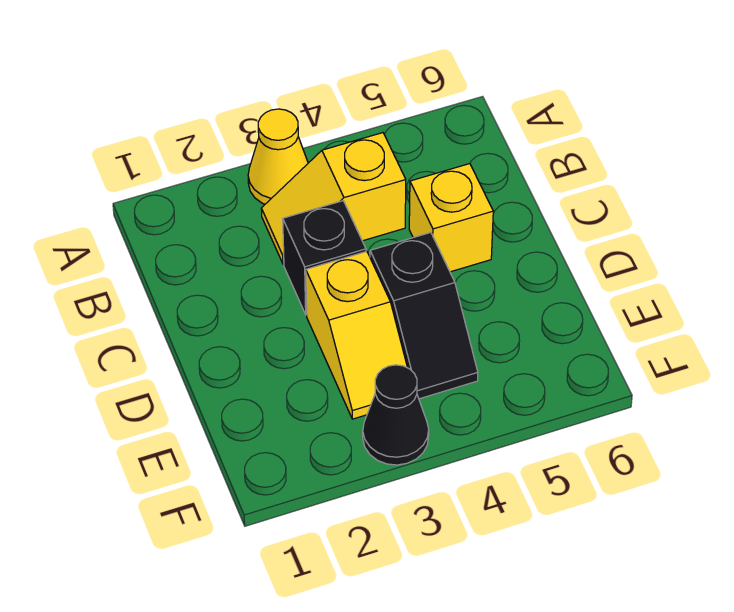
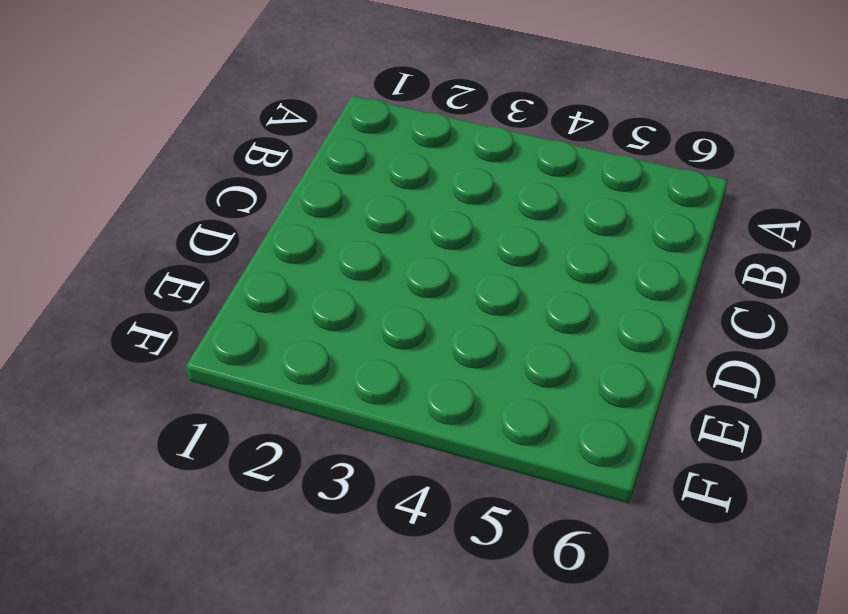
none -> yellow cone A3 level 1
none -> yellow slope B3:B4 level 1 top 4

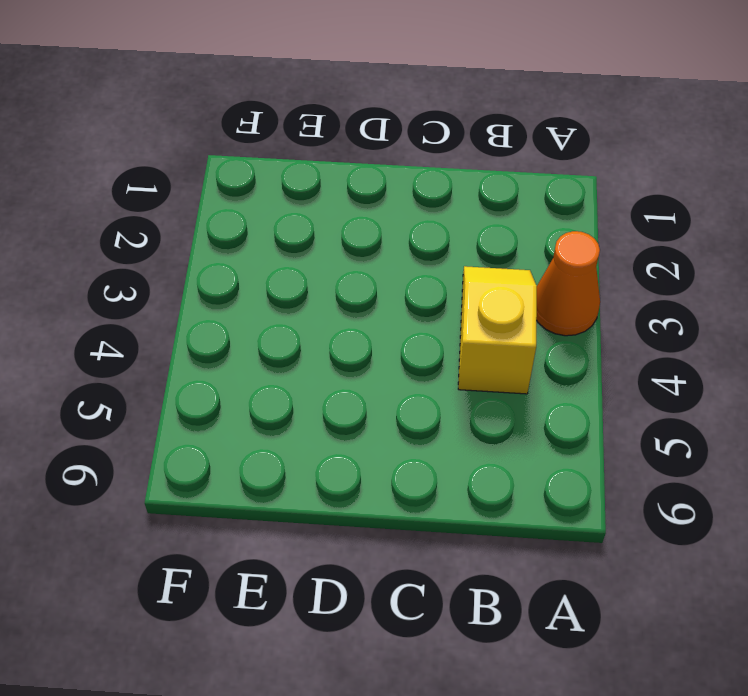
orange cone A3 level 1 -> yellow cone A3 level 1
none -> black brick C3 level 1
none -> yellow brick C5 level 1

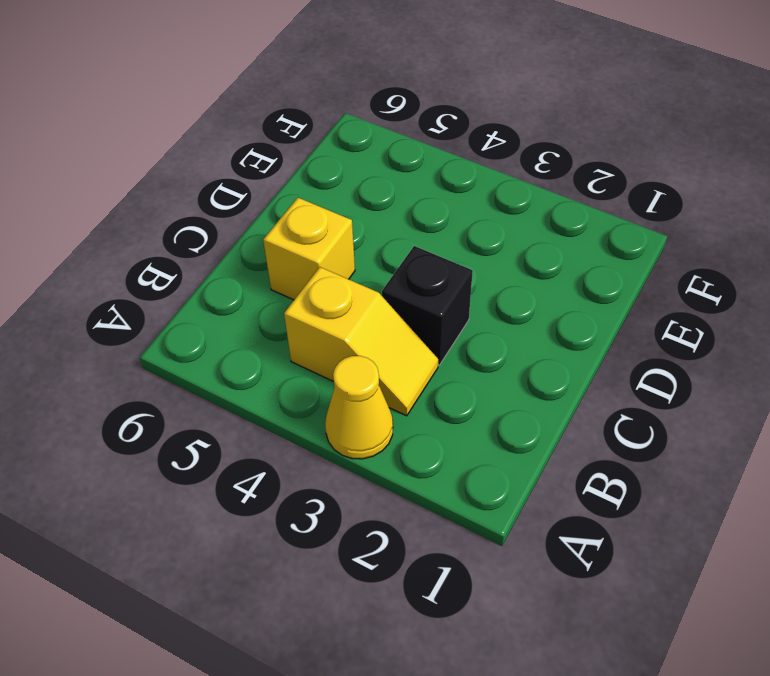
none -> yellow slope D3:E3 level 1 top D
none -> black slope D4:E4 level 1 top D

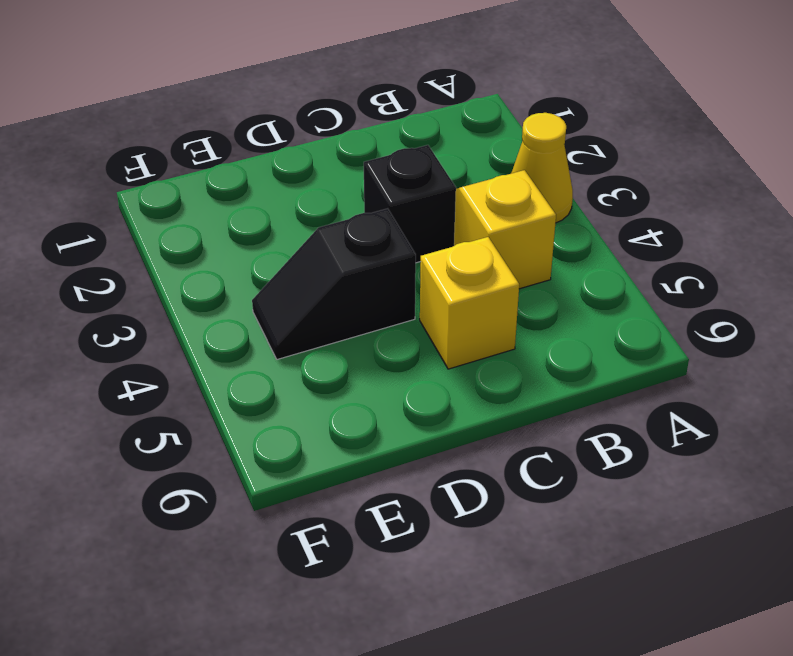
none -> yellow slope D3:E3 level 1 top D
none -> black cone F3 level 1

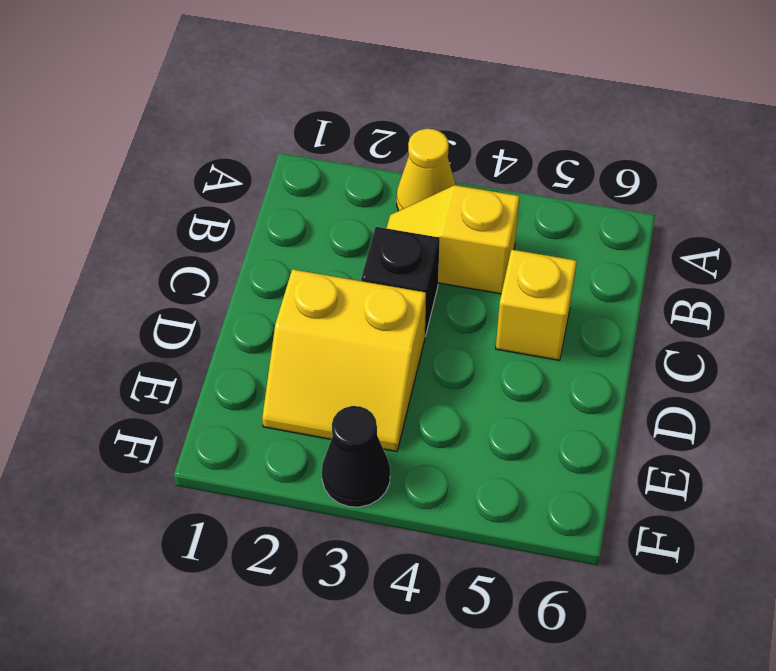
yellow slope D2:E3 level 1 top D -> yellow slope D3:E3 level 1 top D
none -> black slope D4:E4 level 1 top D

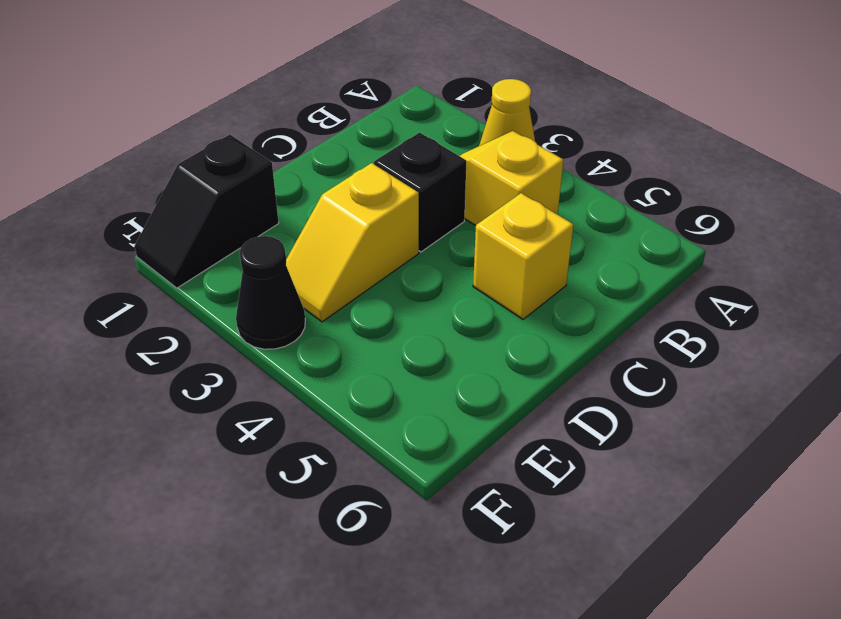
black slope E1:F1 level 1 top E -> black slope D4:E4 level 1 top D

